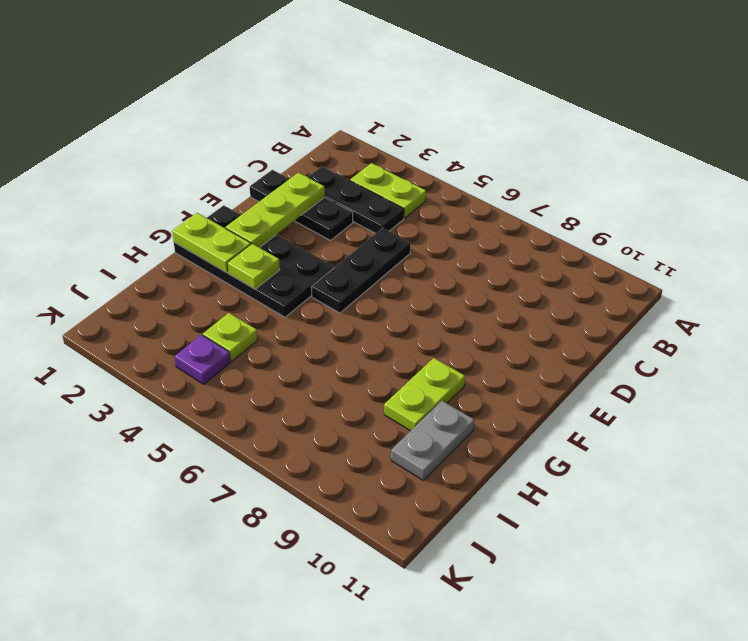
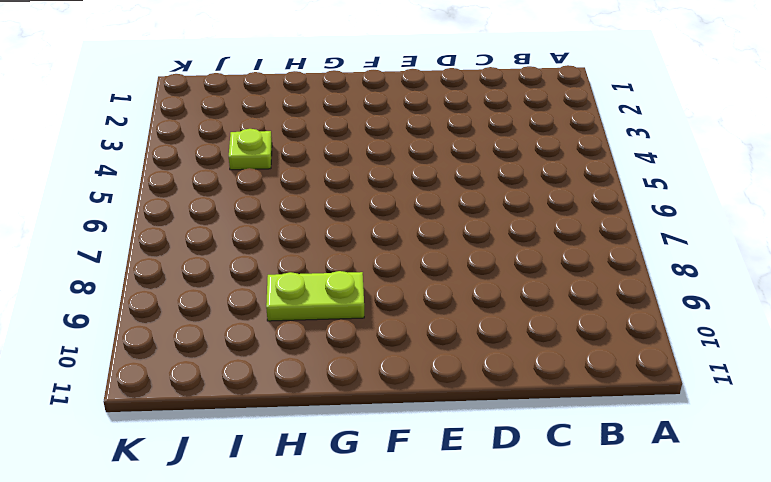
none -> lime plate B3:B4 level 1
none -> black plate C2:C4 level 1
none -> black plate D1:D3 level 1

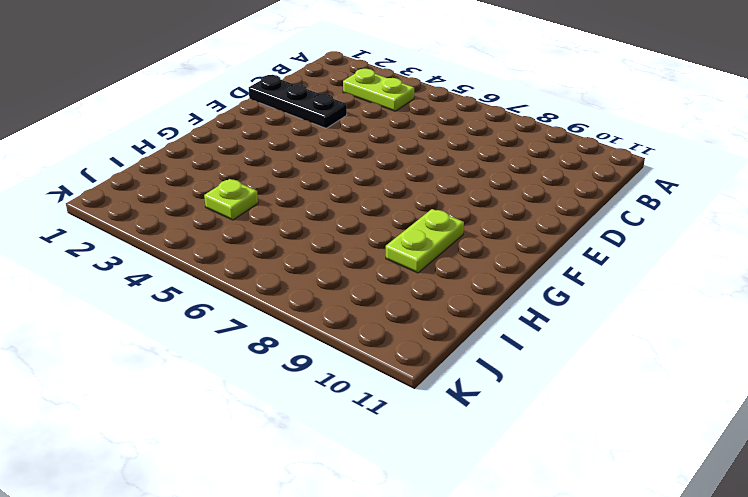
none -> black plate C2:C4 level 1
none -> black plate D5:F5 level 1
none -> black plate F1:G4 level 1

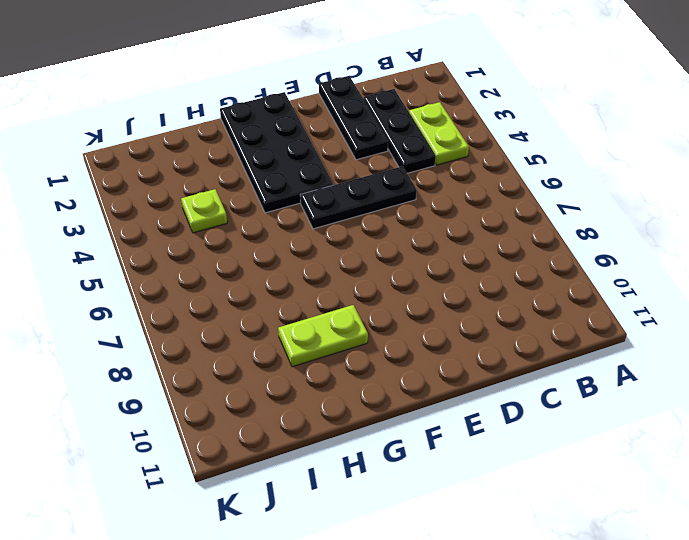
none -> grey plate H10:I10 level 1
none -> purple plate J4 level 1
none -> lime plate D2:F2 level 2

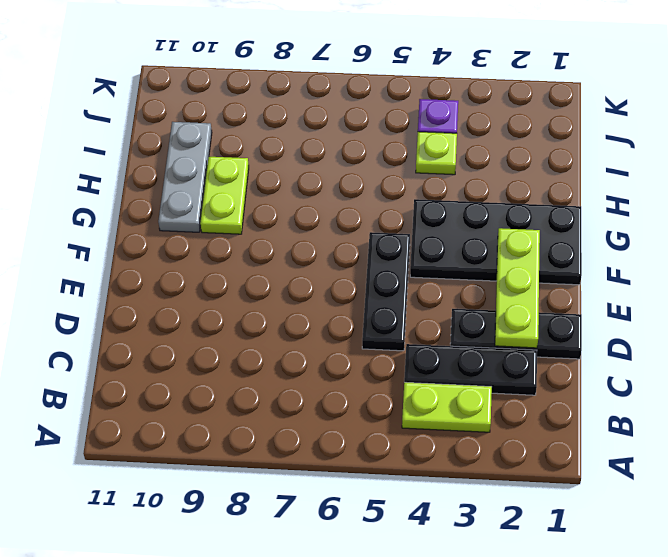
grey plate G10:I10 level 1 -> grey plate H10:I10 level 1
none -> lime plate G1:G2 level 2
none -> lime plate G3 level 2

